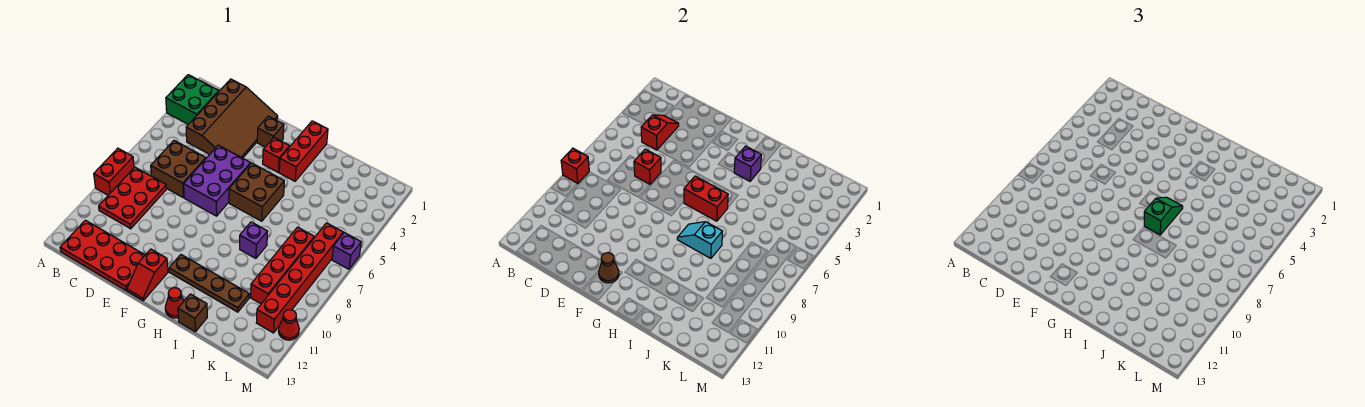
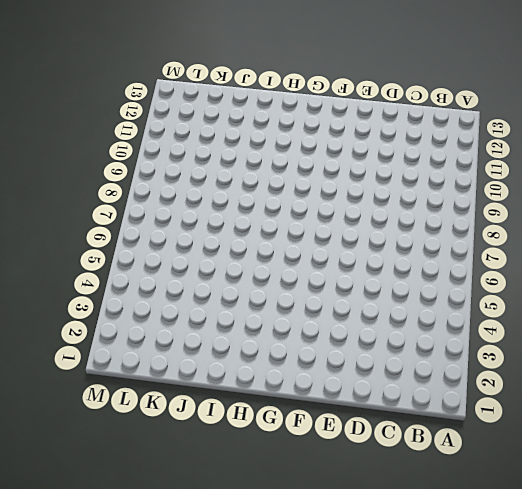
none -> green brick A2:B3 level 1
none -> red brick A8:A9 level 1
none -> red plate B8:C10 level 1

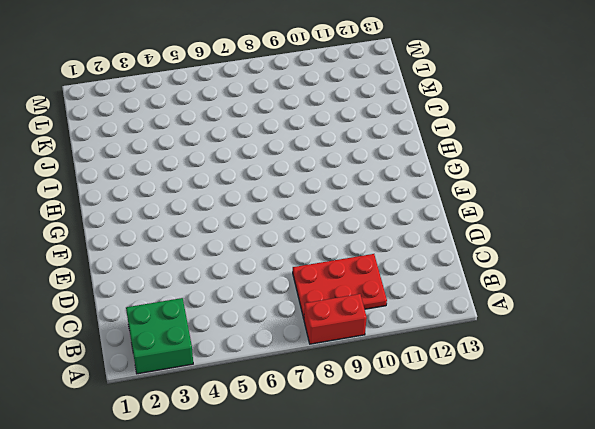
none -> red plate B12:E13 level 1
none -> brown slope C1:E4 level 1 top C
none -> brown brick C6:D7 level 1

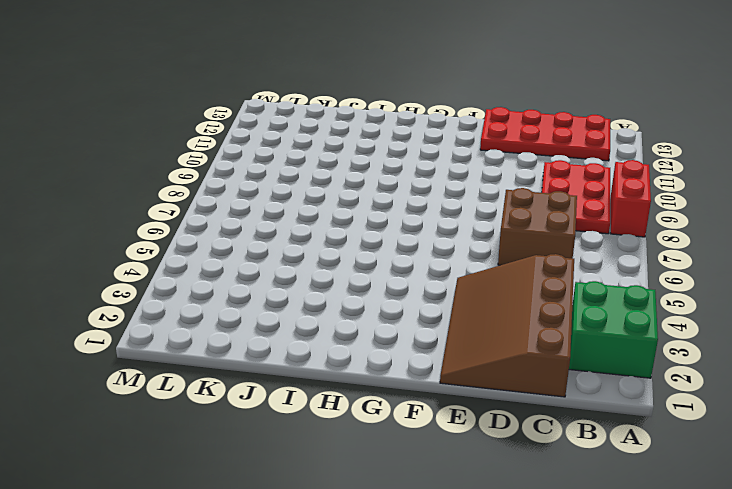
none -> purple brick E5:F7 level 1
none -> brown brick F2 level 1
none -> red slope F12:F13 level 1 top 12

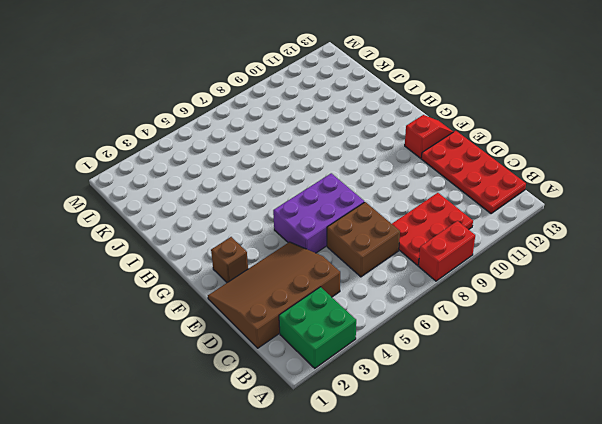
none -> red brick G3 level 1
none -> brown brick G5:H6 level 1
none -> brown plate G11:J11 level 1

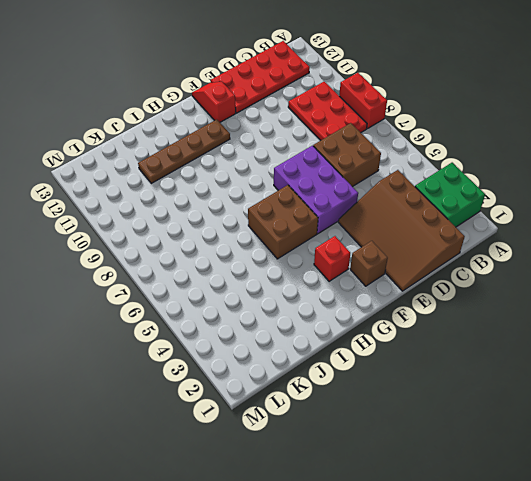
none -> red brick H1:H3 level 1
none -> red cone H13 level 1
none -> purple brick I8 level 1

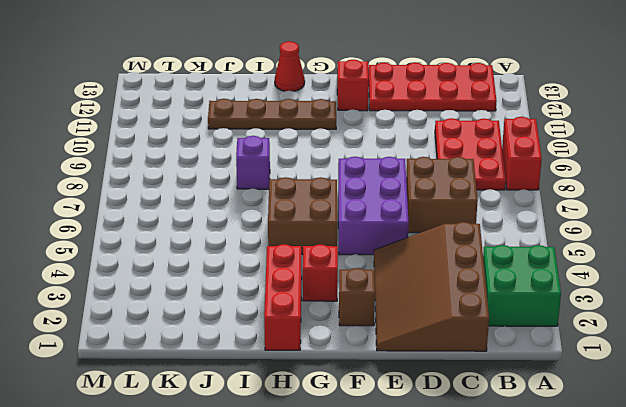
none -> brown brick I13 level 1
none -> red brick K7:K10 level 1
none -> red brick L6:L11 level 1

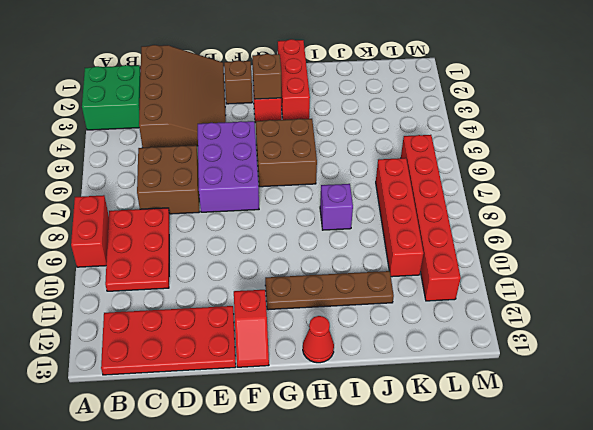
brown brick G3 level 2 -> brown brick I13 level 1
none -> purple brick M6 level 1
none -> red cone M11 level 1
none -> red brick A8 level 2

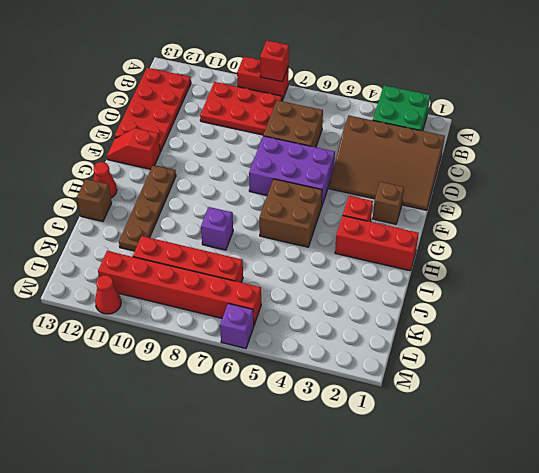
none -> red slope C3:C4 level 2 top 4
none -> red brick D6 level 2
none -> brown cone F12 level 2

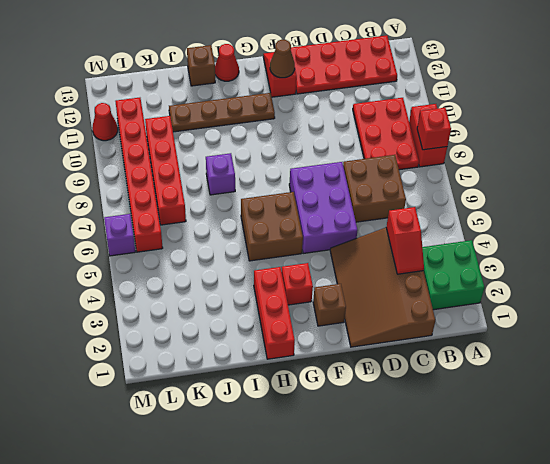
none -> red brick D6 level 2
none -> red brick G6:H6 level 2
none -> purple brick H3 level 2

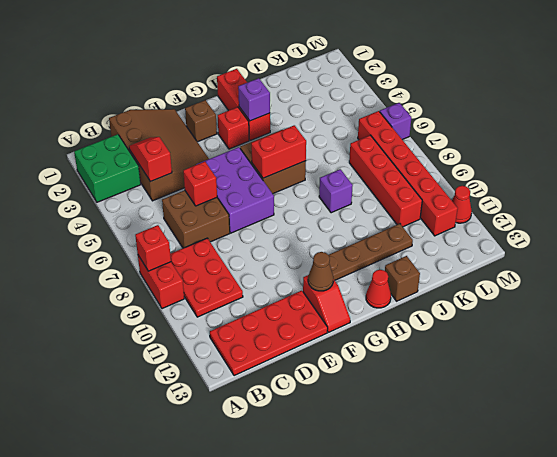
none -> cyan slope H8:I8 level 2 top I
none -> green slope H6:H7 level 3 top 7

